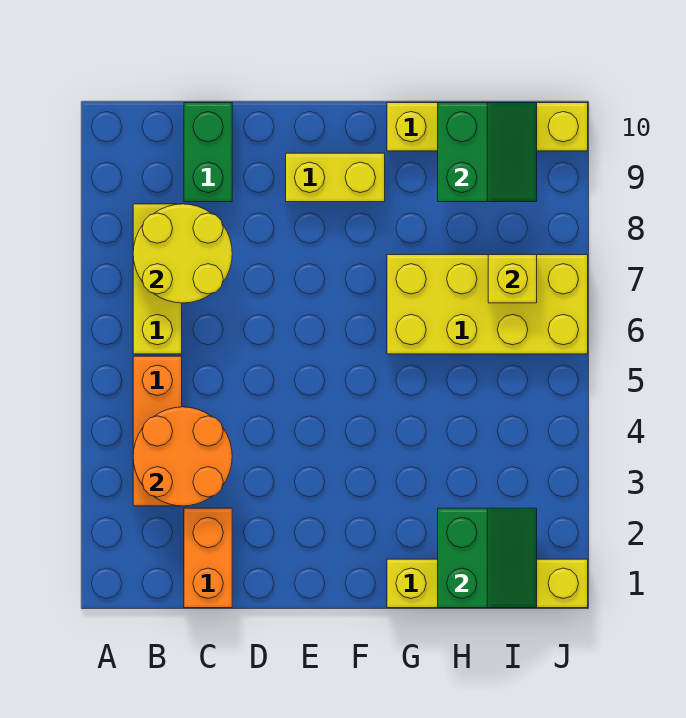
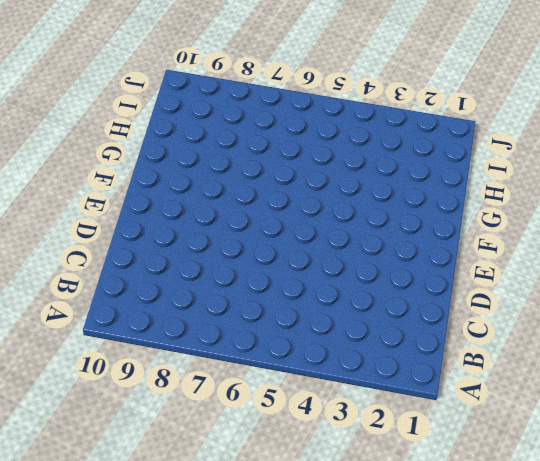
none -> orange brick B3:B5 level 1
none -> yellow brick B6:B8 level 1
none -> orange brick C1:C2 level 1

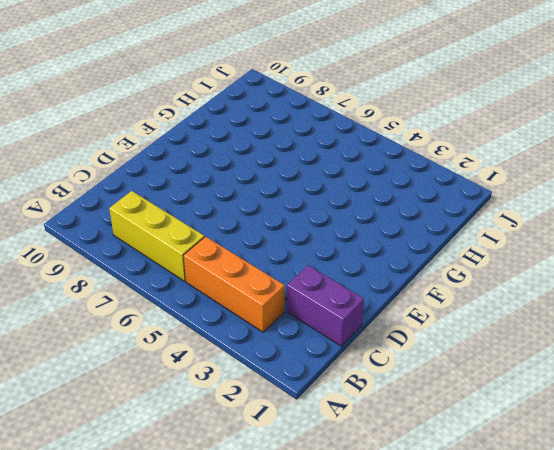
purple brick C1:C2 level 1 -> orange brick C1:C2 level 1
none -> green brick C9:C10 level 1
none -> yellow brick E9:F9 level 1
none -> yellow brick G1:J1 level 1

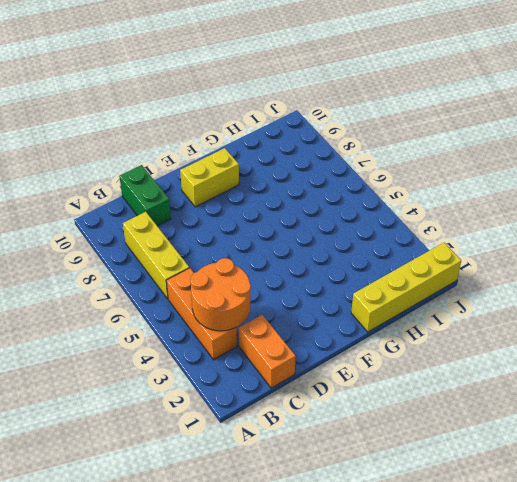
none -> yellow brick G6:J7 level 1
none -> yellow brick G10:J10 level 1
none -> yellow round brick B7:C8 level 2

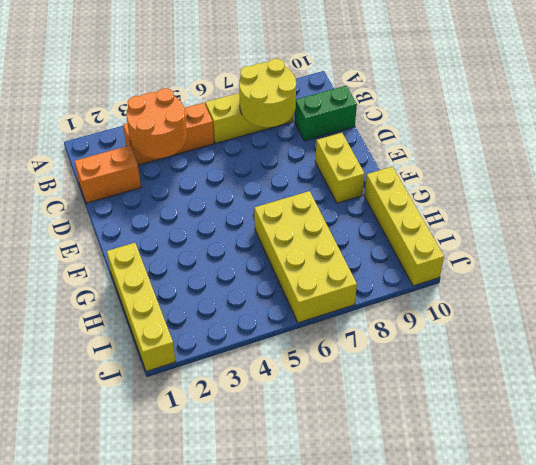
none -> green slope H1:I2 level 2 top H
none -> green slope H9:I10 level 2 top H
none -> yellow brick I7 level 2

